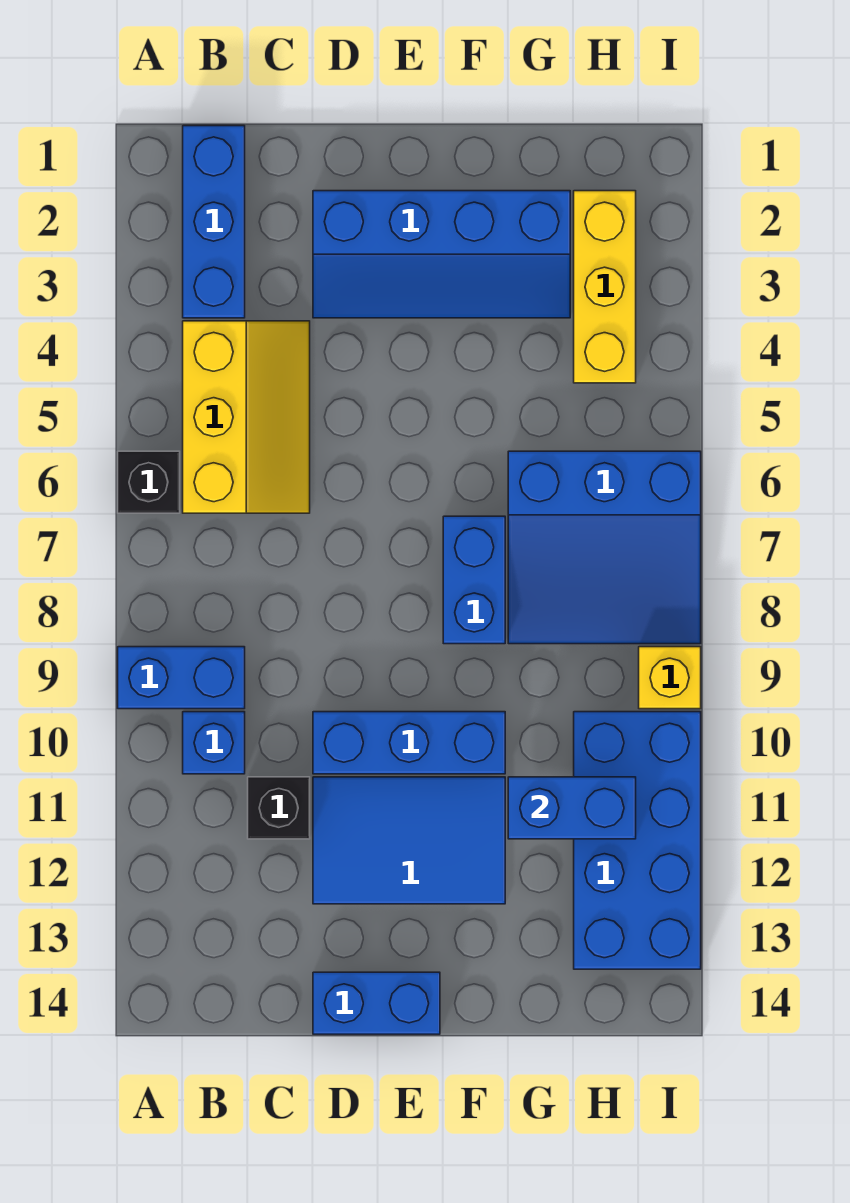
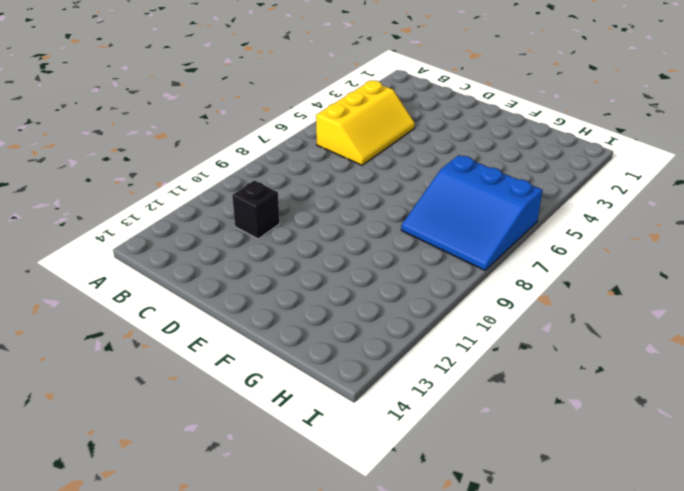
none -> black brick A6 level 1
none -> blue brick A9:B9 level 1
none -> blue brick B1:B3 level 1

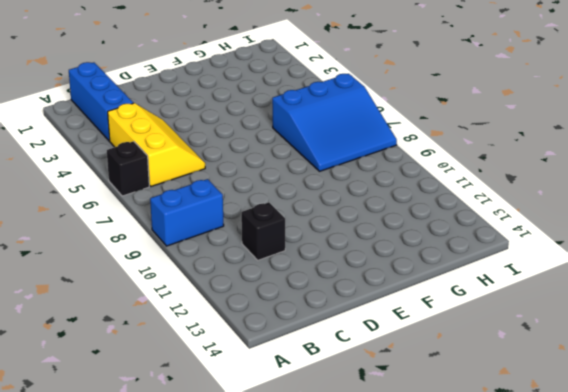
none -> blue brick B10 level 1
none -> blue slope D2:G3 level 1 top 2
none -> blue brick D10:F10 level 1

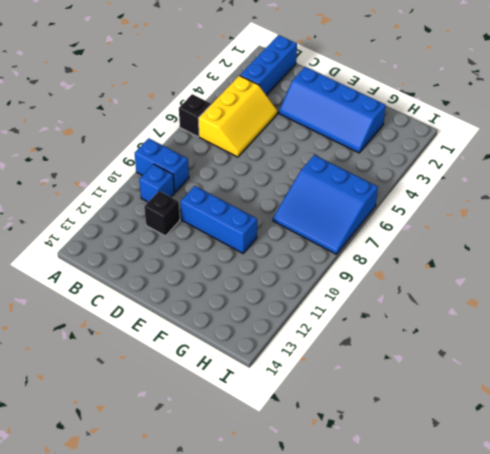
none -> blue tile D11:F12 level 1
none -> blue brick D14:E14 level 1
none -> blue brick F7:F8 level 1

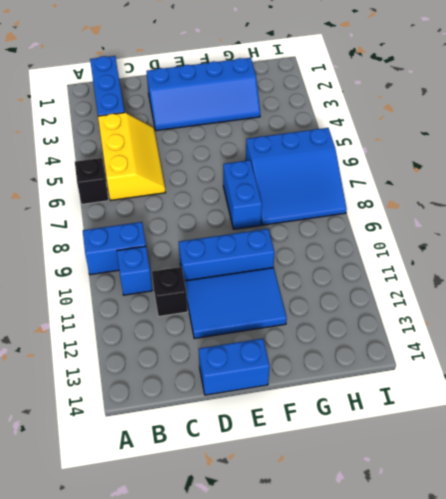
none -> yellow brick H2:H4 level 1
none -> blue brick H10:I13 level 1
none -> yellow brick I9 level 1

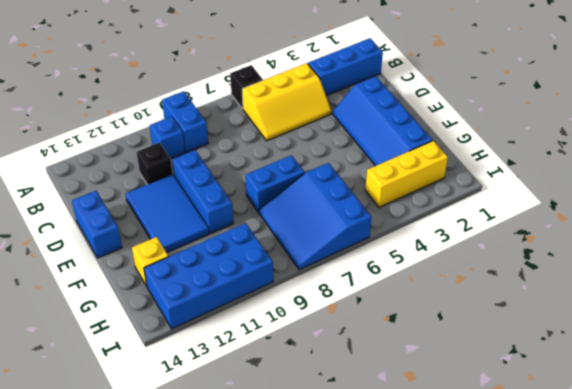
yellow brick G13 level 1 -> yellow brick I9 level 1
none -> blue brick G11:H11 level 2

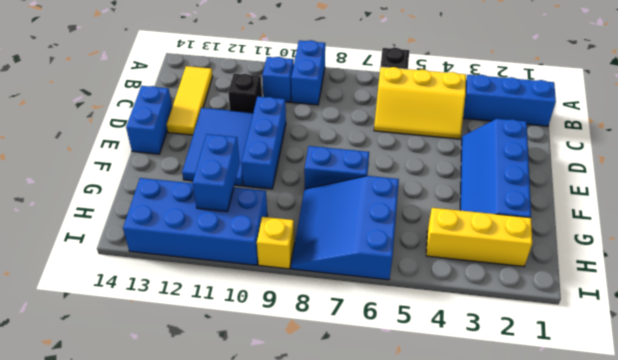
yellow tile B13:D13 level 1 -> none

